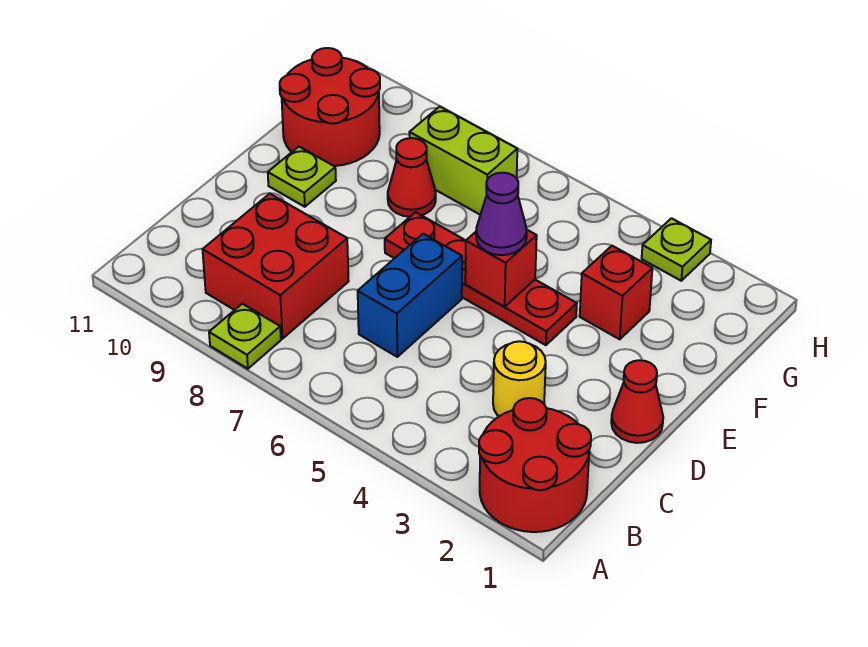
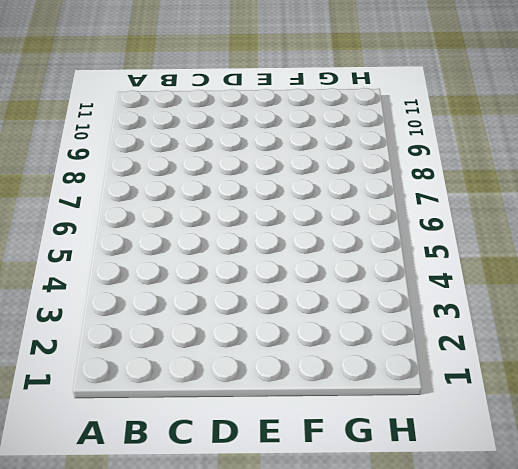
none -> red round brick A1:B2 level 1
none -> lime plate A8 level 1
none -> red brick B8:C9 level 1

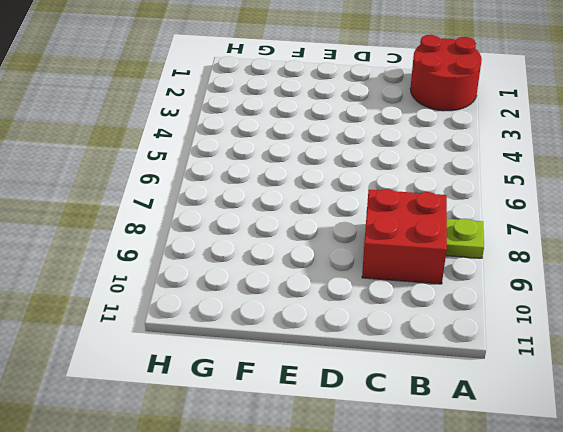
none -> yellow round brick C3 level 1
none -> blue brick C6:D6 level 1
none -> red cone D1 level 1

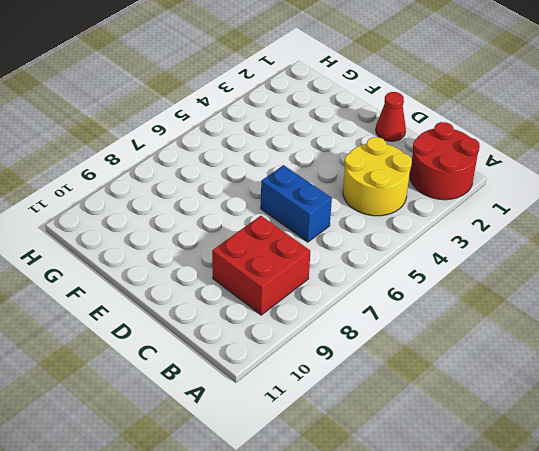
yellow round brick B3:C4 level 1 -> yellow round brick C3 level 1
none -> lime plate A8 level 1
none -> red plate E4:E7 level 1
none -> lime plate E10 level 1

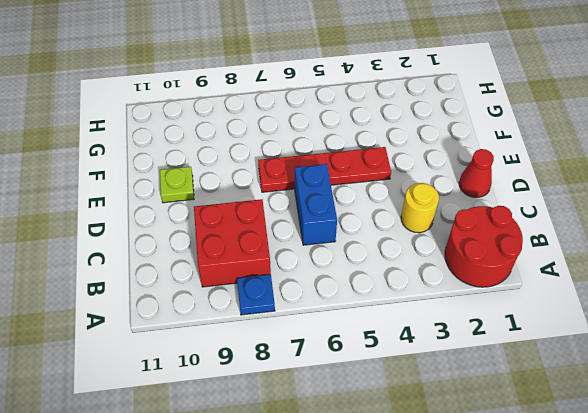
blue plate A8 level 1 -> lime plate A8 level 1
none -> red brick F3 level 1
none -> red cone F8 level 1
none -> red round brick F10:G11 level 1

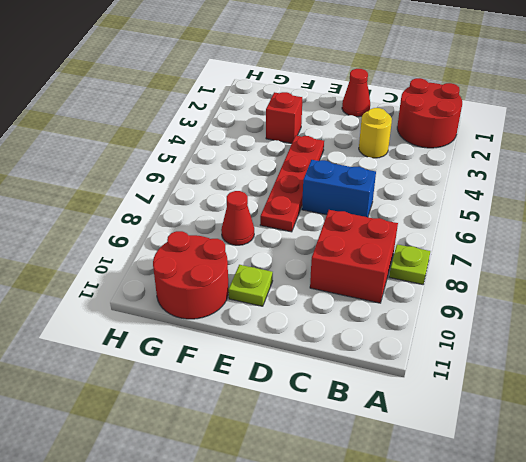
none -> lime brick G7:G8 level 1
none -> lime plate H3 level 1
none -> red brick E5 level 2

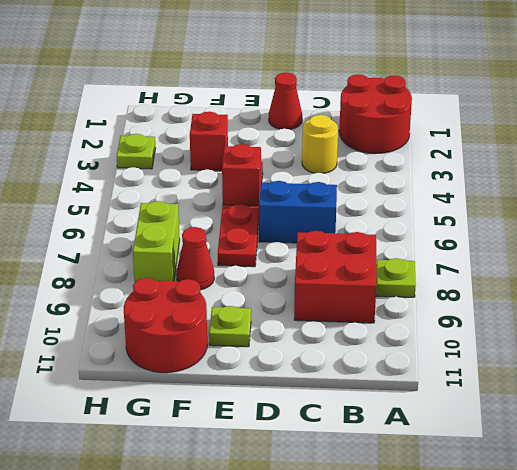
none -> purple cone E5 level 3

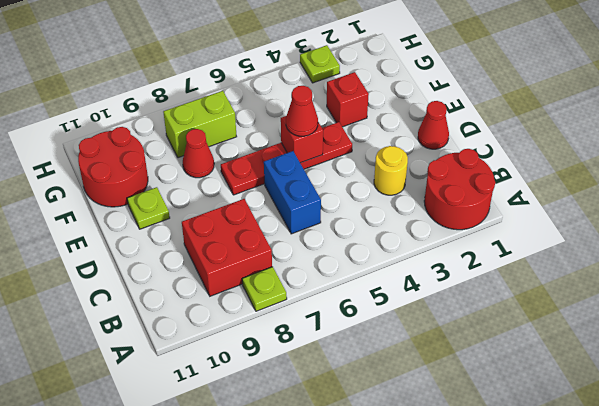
red cone E5 level 3 -> purple cone E5 level 3

